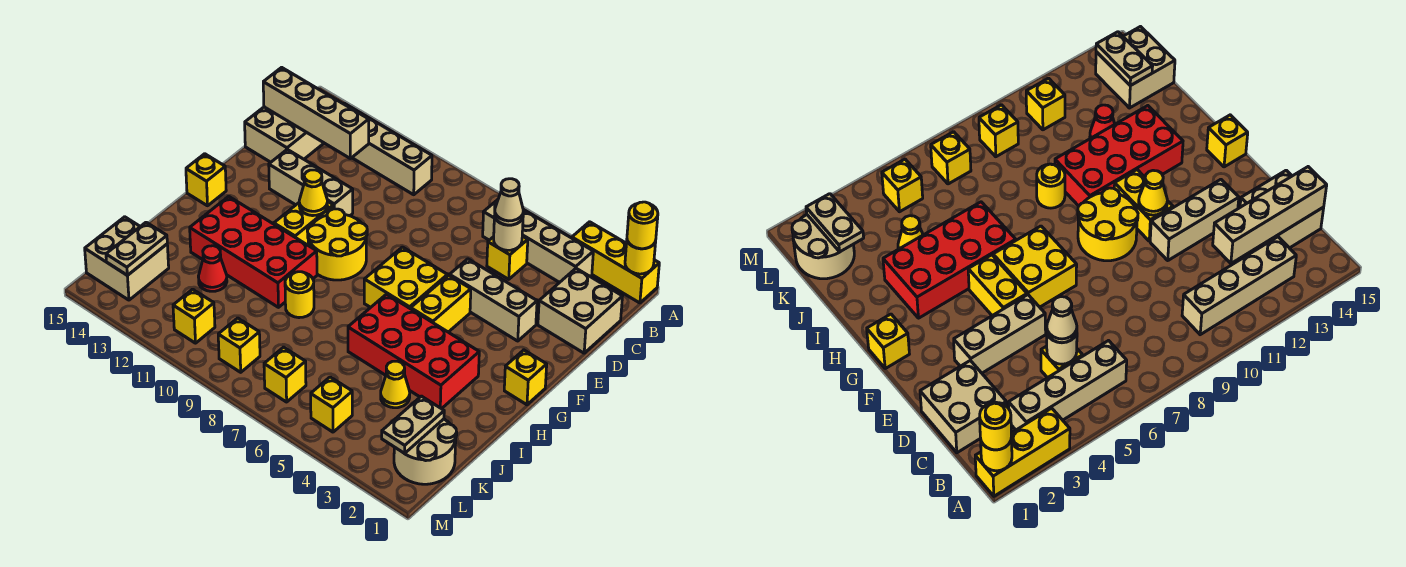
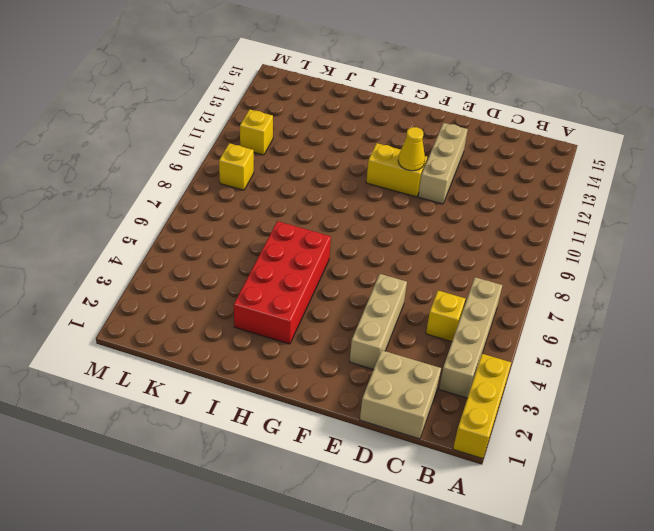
none -> tan brick B10:B13 level 1
none -> tan brick C14:D15 level 1
none -> yellow brick F5:G5 level 1
none -> yellow brick F6:G7 level 1

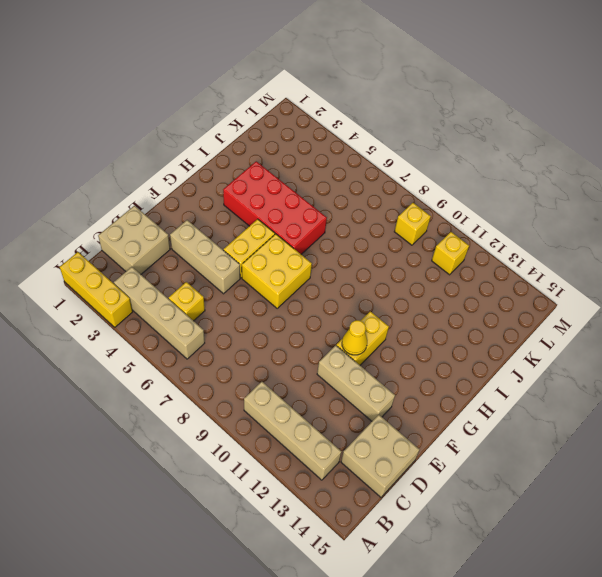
none -> yellow round brick F9:G10 level 1
none -> yellow brick G1 level 1
none -> yellow brick G15 level 1
none -> red brick H10:I13 level 1

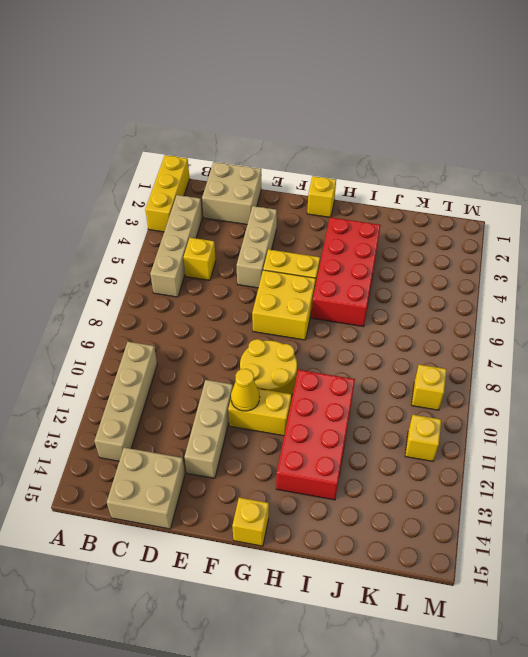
none -> yellow round brick I9 level 1
none -> yellow cone J4 level 1
none -> red cone J12 level 1
none -> tan round brick K1:L2 level 1

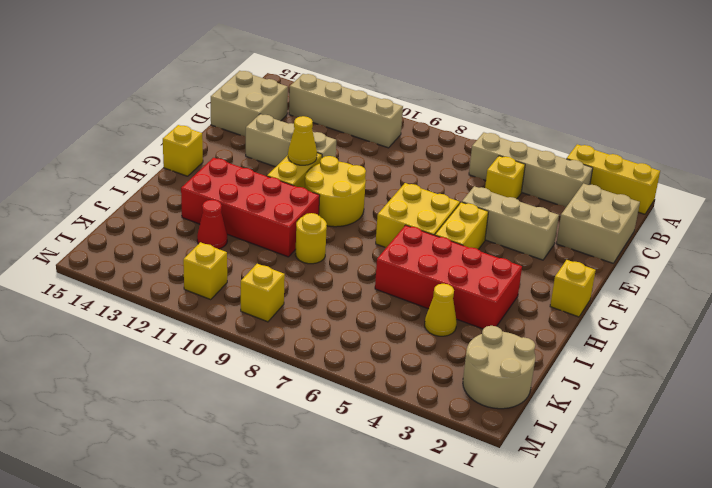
none -> tan brick K14:L15 level 1
none -> yellow brick L5 level 1
none -> yellow brick L7 level 1
none -> yellow round brick A1 level 2

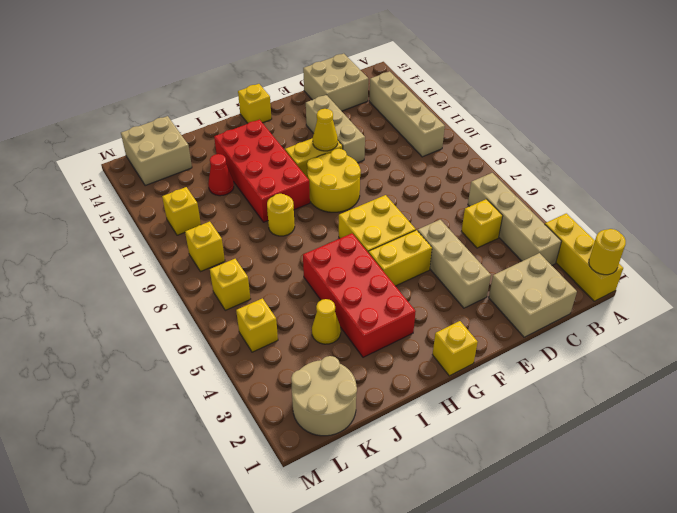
none -> tan round brick C5 level 2
none -> tan brick C12:C15 level 2
none -> tan plate K2:L2 level 2
none -> tan plate K14:L14 level 2

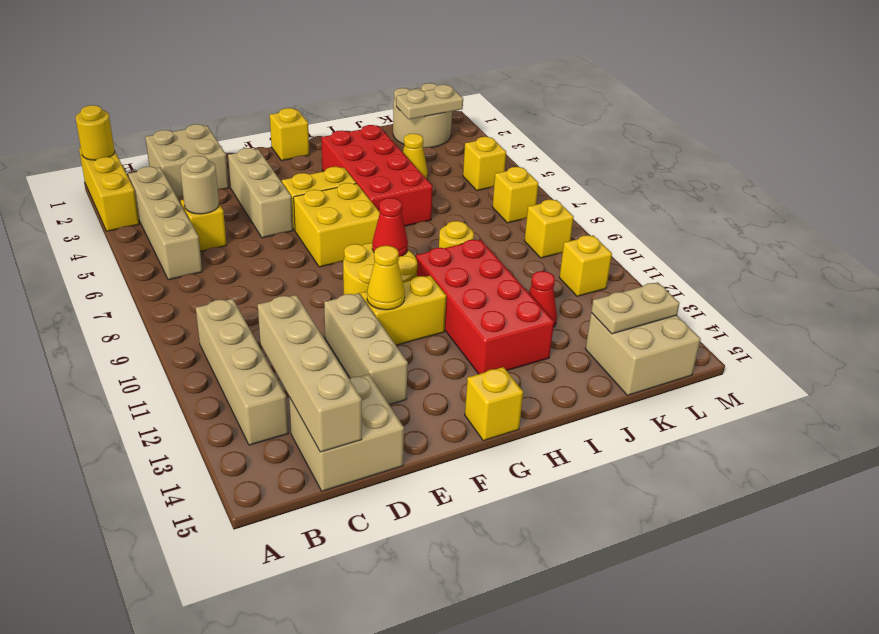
red cone G9 level 2 -> none
none -> yellow round brick A1 level 3
none -> tan cone C5 level 3

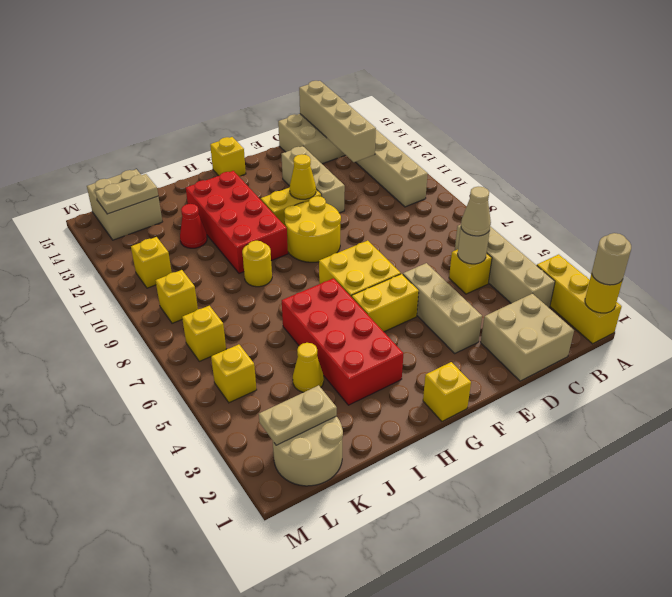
tan round brick A1 level 3 -> yellow round brick A1 level 3

